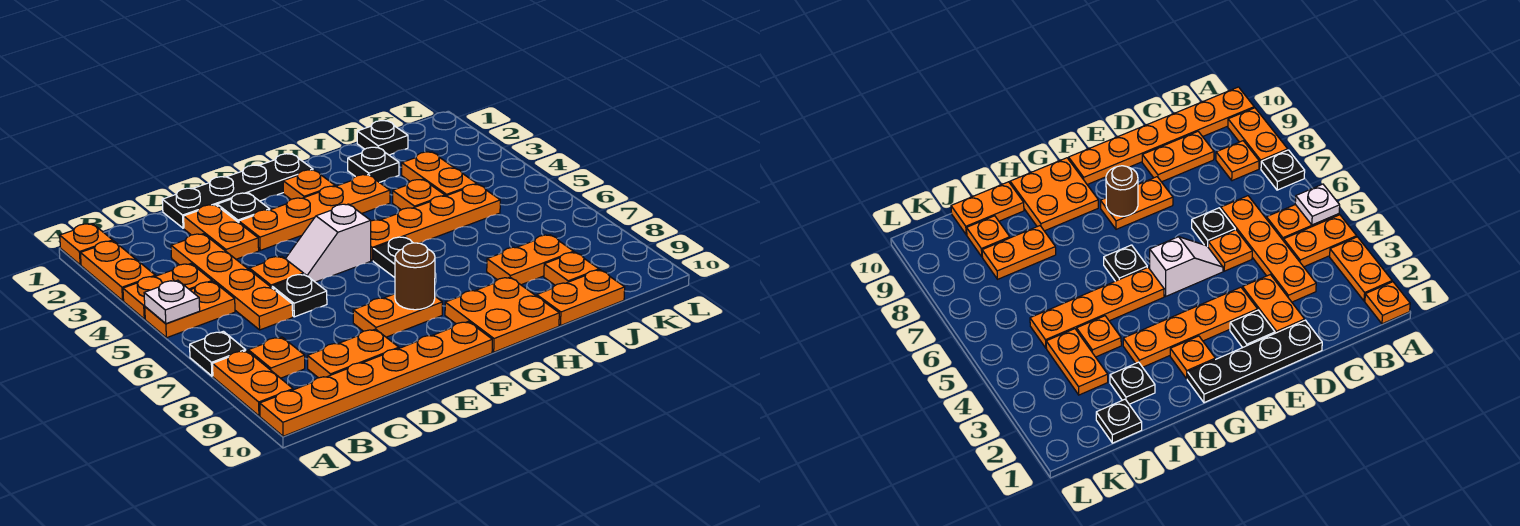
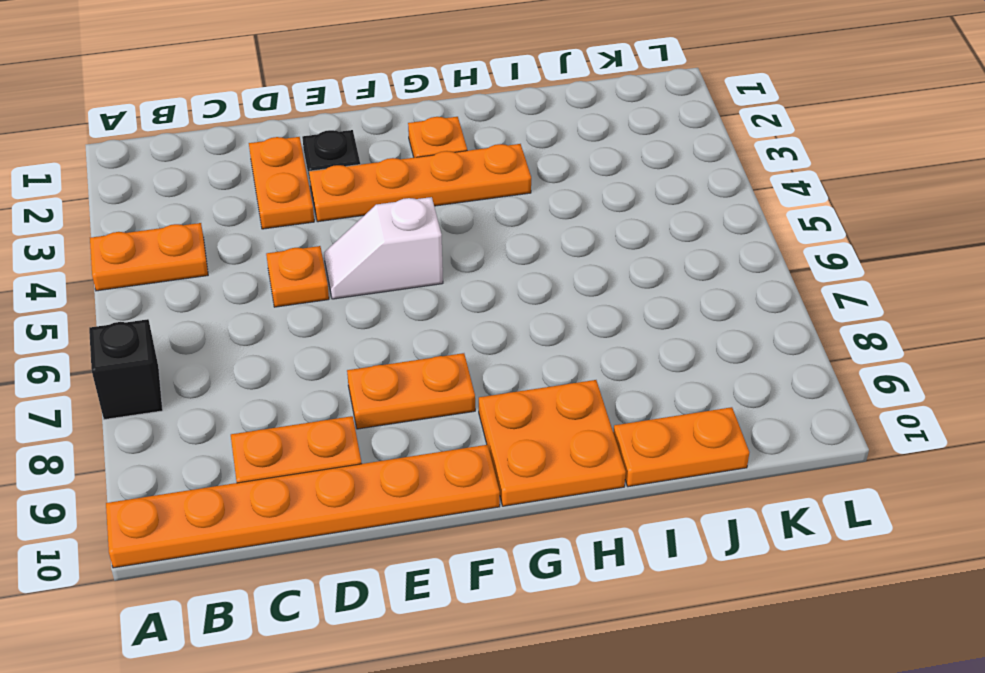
black brick A7 level 1 -> black plate A7 level 1
none -> orange plate A1 level 1
none -> orange plate A2:A3 level 1
none -> orange plate A5:B5 level 1
none -> orange plate A8:A9 level 1

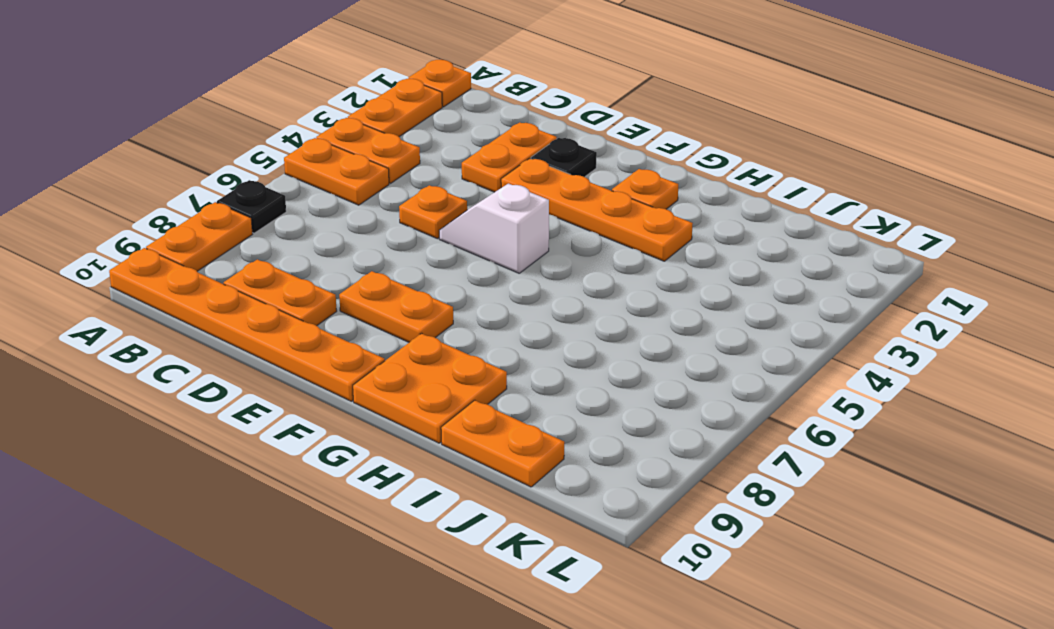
none -> orange plate B8 level 1
none -> orange plate C3:C6 level 1
none -> black plate D1:G1 level 1
none -> black plate D6 level 1

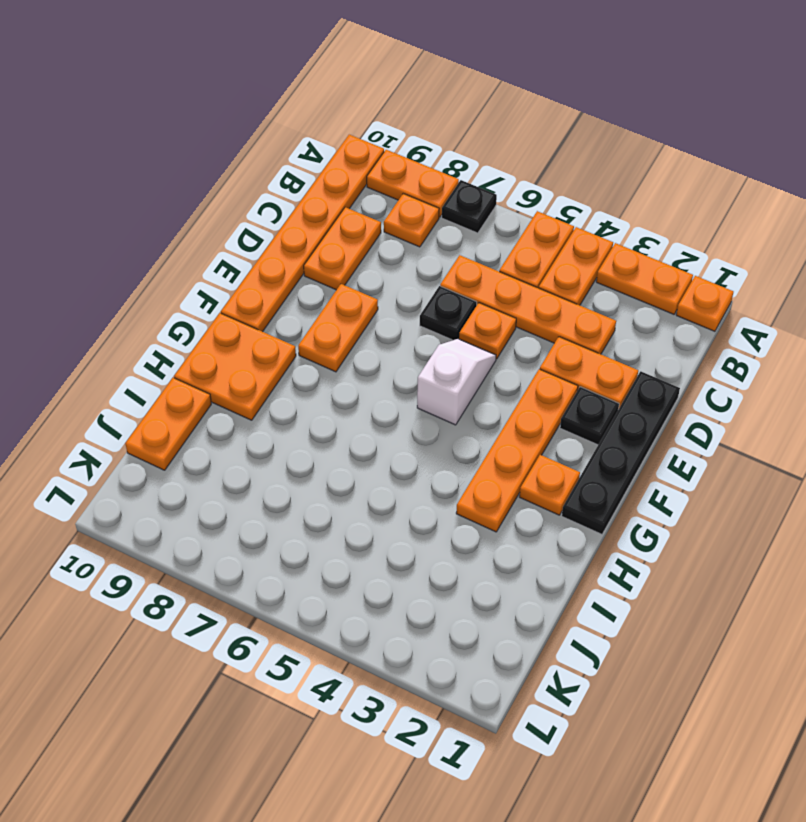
none -> orange plate G5:J5 level 1
none -> black plate G6 level 1
none -> black plate I2 level 1
none -> orange plate I4 level 1

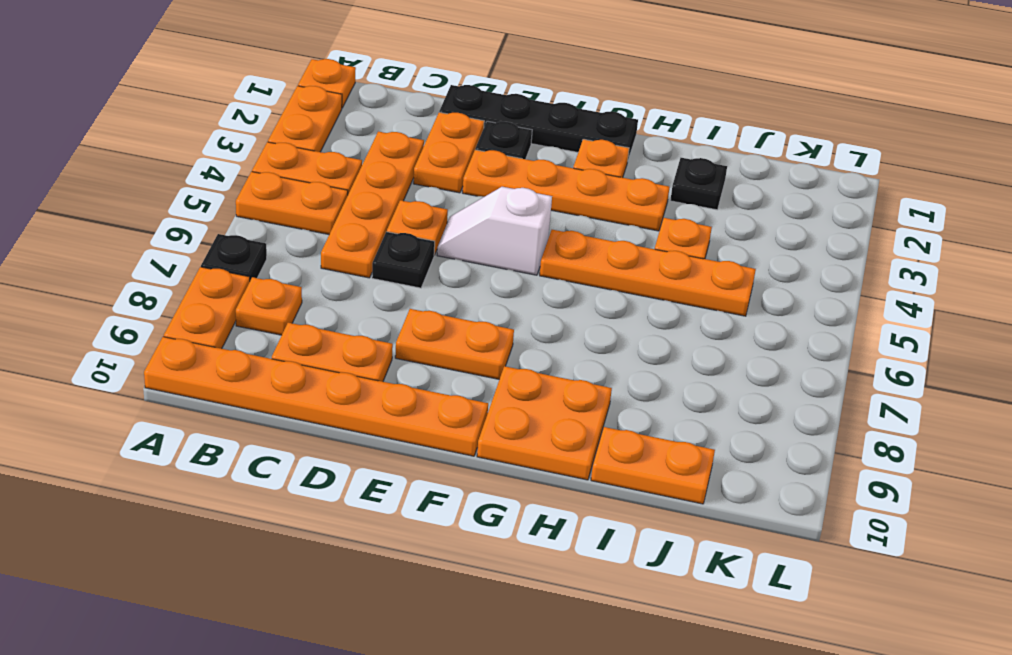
none -> black plate G6 level 1
none -> orange plate I8:J8 level 1
none -> black plate J1 level 1
none -> orange plate J3:J4 level 1

